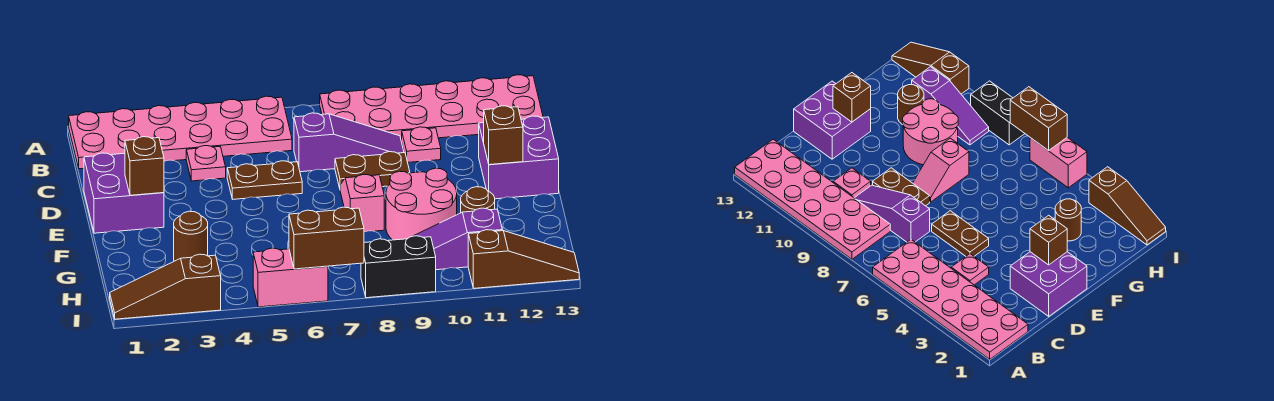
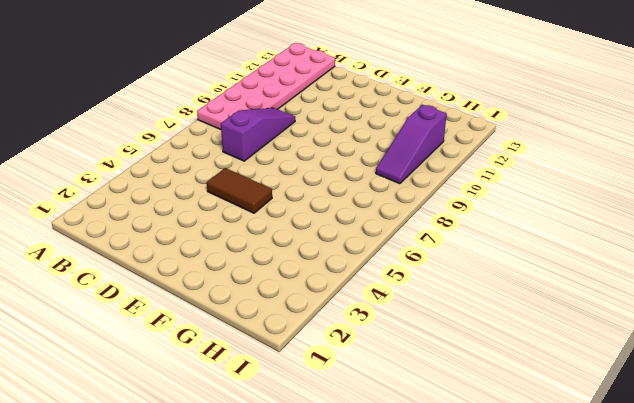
brown tile D5:E5 level 1 -> brown plate D5:D6 level 1
none -> pink plate A1:B6 level 1
none -> pink plate C4 level 1
none -> pink plate C10 level 1

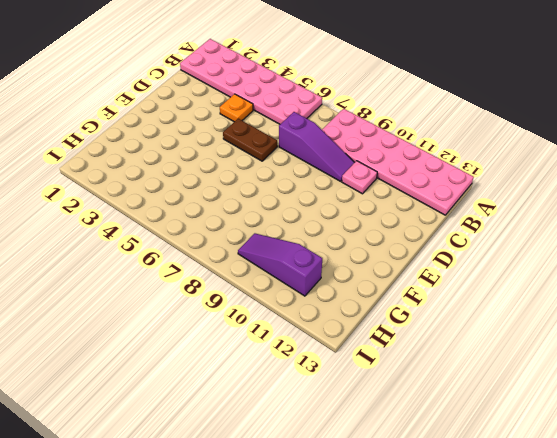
orange plate C4 level 1 -> pink plate C4 level 1
none -> purple brick D1:E2 level 1
none -> brown plate D8:D9 level 1
none -> purple brick D12:E13 level 1

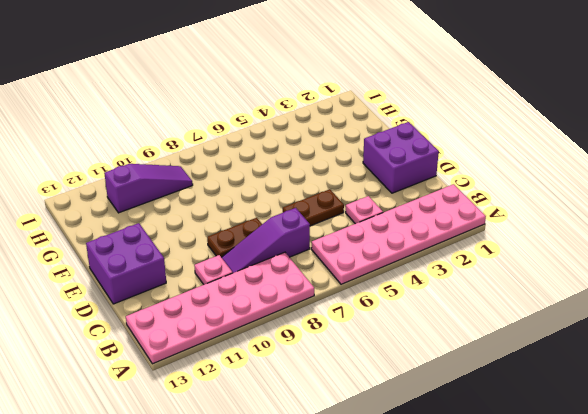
none -> pink slope E8:F8 level 1 top F
none -> pink round brick F9:G10 level 1
none -> brown round brick G3 level 1

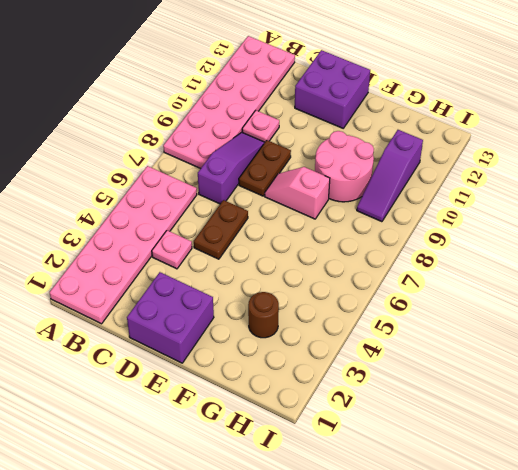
none -> brown round brick G11 level 1
none -> brown slope I1:I3 level 1 top 3
none -> pink brick I5:I6 level 1

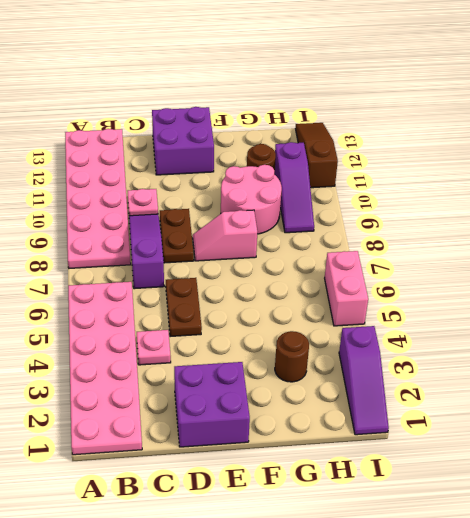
purple slope I1:I3 level 1 top 3 -> brown slope I1:I3 level 1 top 3
none -> black brick I8:I9 level 1
none -> brown brick E2 level 2
none -> brown brick E12 level 2

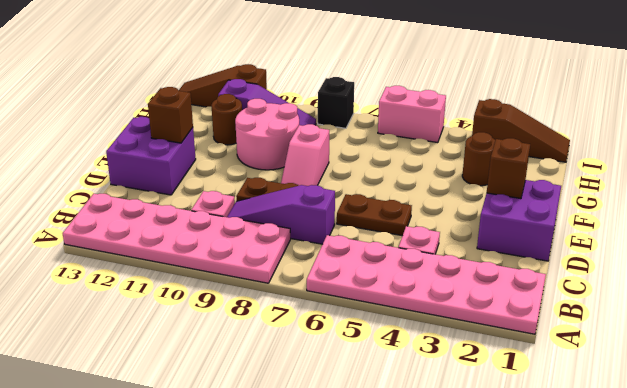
black brick I8 level 1 -> black brick I8:I9 level 1
none -> brown brick I6:I7 level 2

